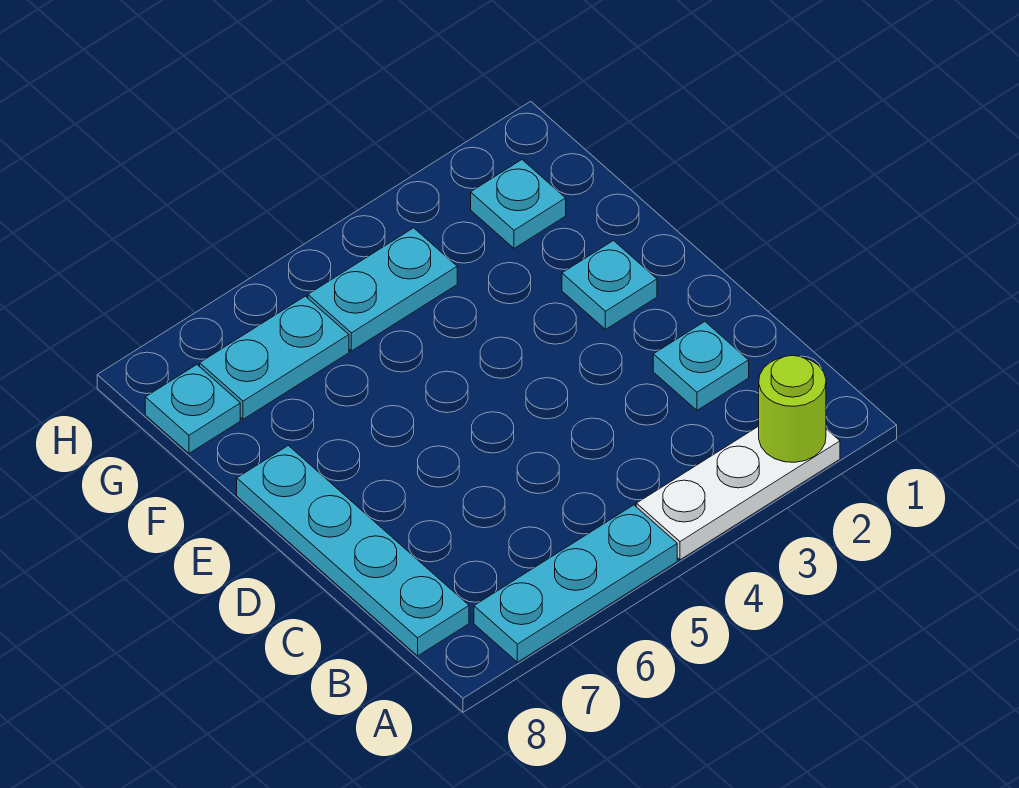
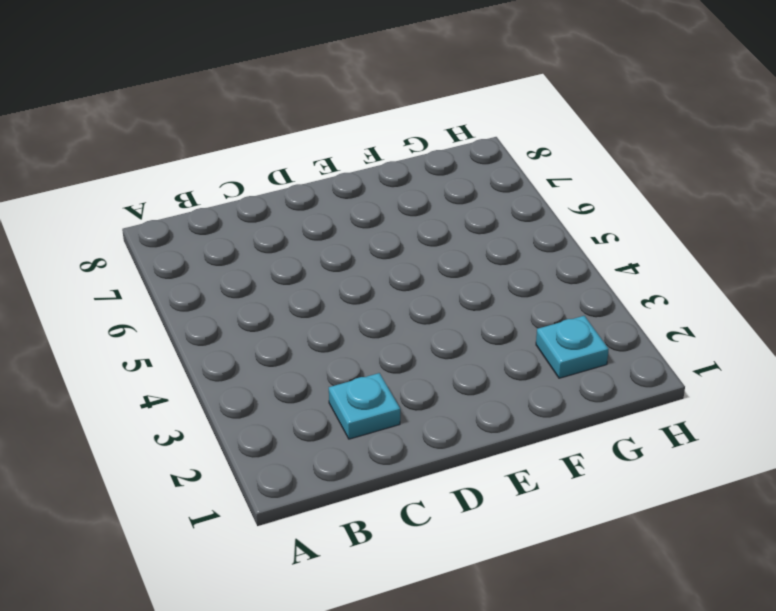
none -> white plate A2:A4 level 1
none -> cyan plate A5:A7 level 1

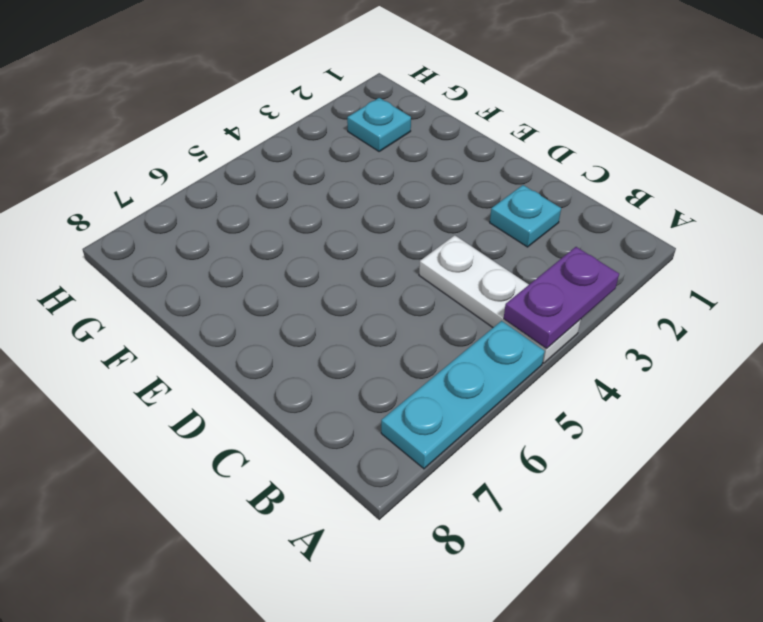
purple plate A3:A4 level 2 -> none
white plate A4:C4 level 1 -> white plate A2:A4 level 1
none -> cyan plate B8:E8 level 1
none -> cyan plate E2 level 1

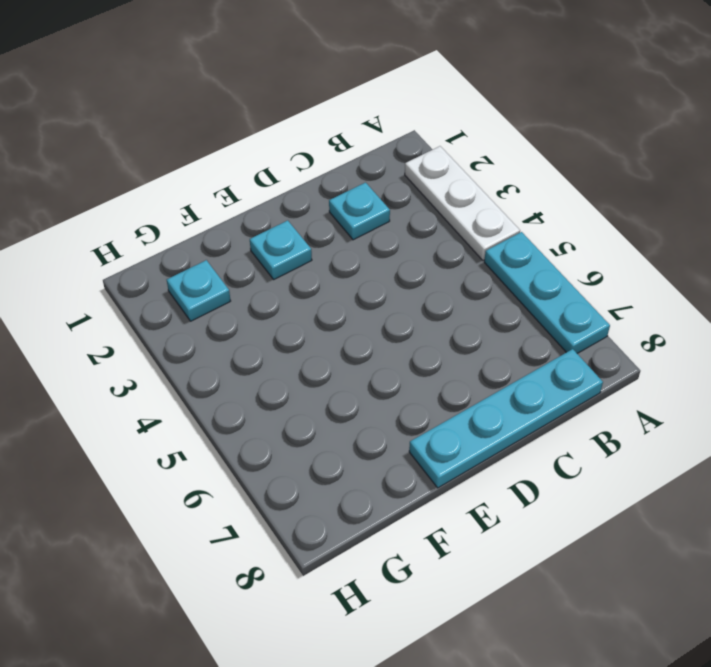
none -> cyan plate G4:G5 level 1
none -> cyan plate G6:G7 level 1

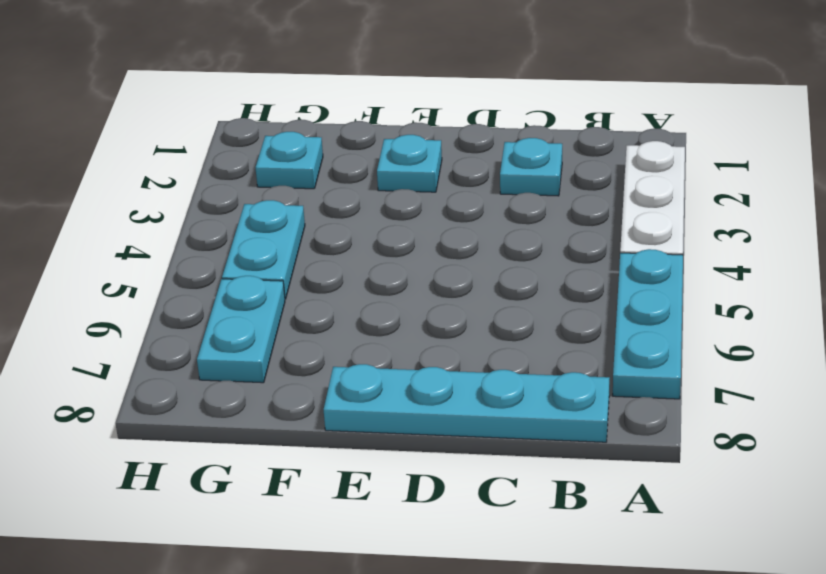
none -> cyan plate G8 level 1
none -> lime round brick A2 level 2

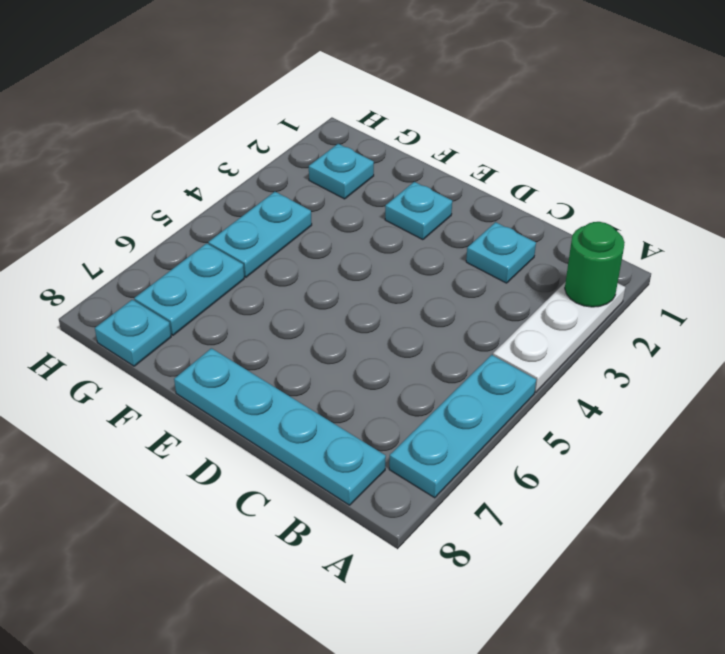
green round brick A2 level 2 -> lime round brick A2 level 2

